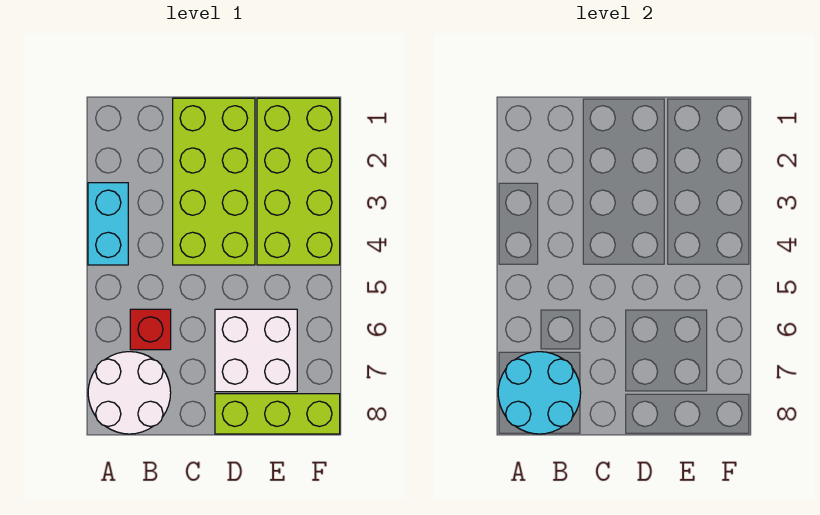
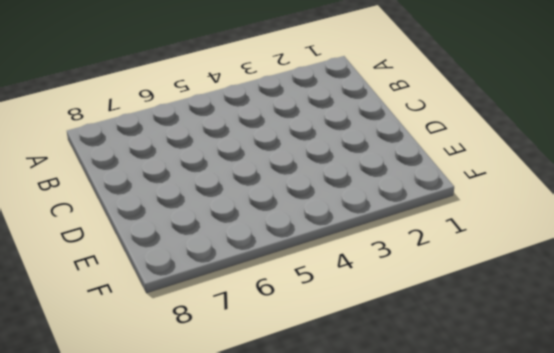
none -> cyan brick A3:A4 level 1
none -> white round brick A7:B8 level 1

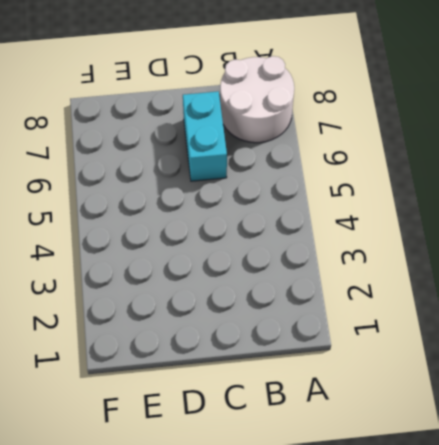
cyan brick C6:C7 level 1 -> cyan brick A3:A4 level 1
none -> red brick B6 level 1
none -> lime brick C1:D4 level 1

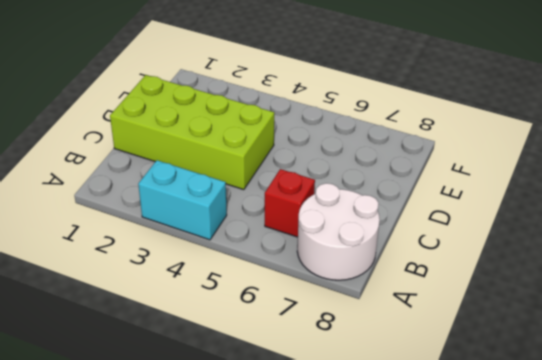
none -> white brick D6:E7 level 1
none -> lime brick D8:F8 level 1

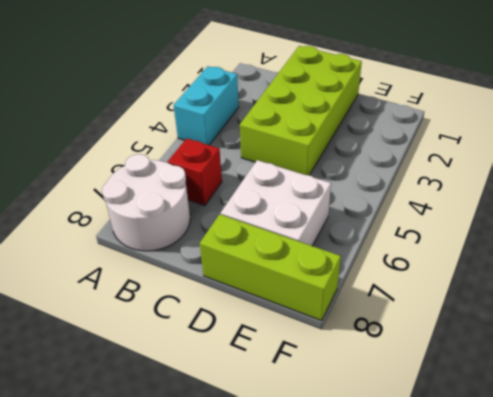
none -> lime brick E1:F4 level 1
none -> cyan round brick A7:B8 level 2

